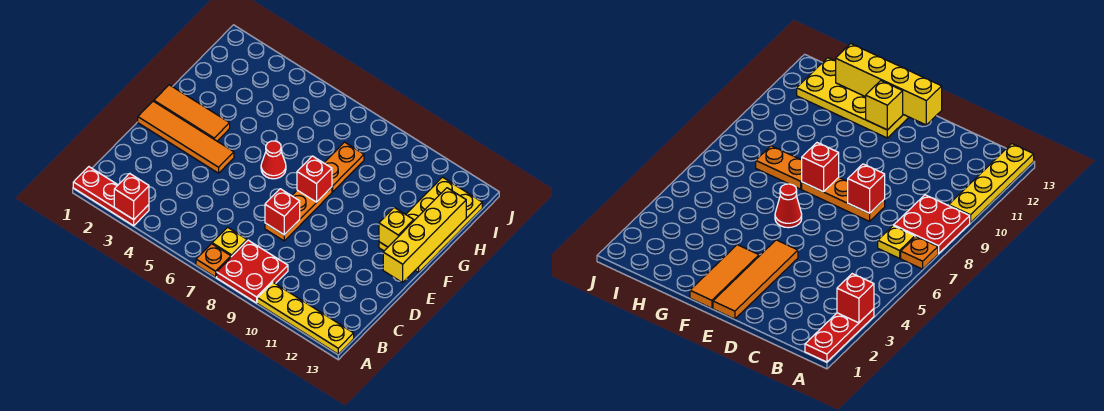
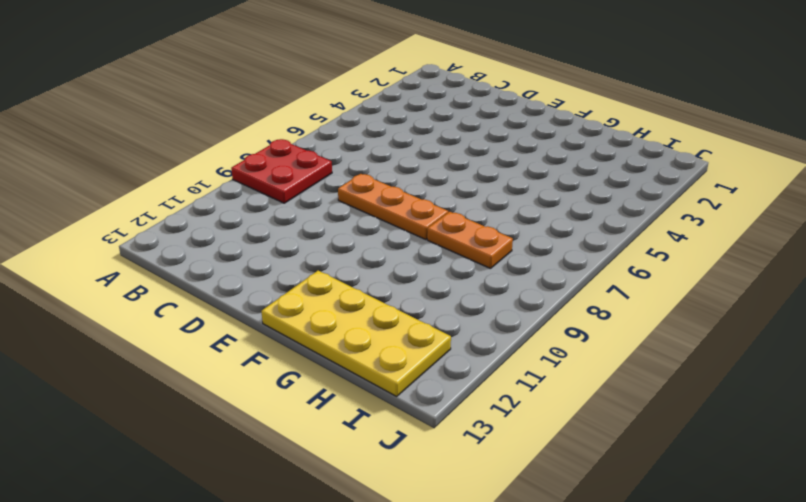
none -> red plate A1:A3 level 1
none -> orange plate A7 level 1
none -> yellow plate A10:A13 level 1

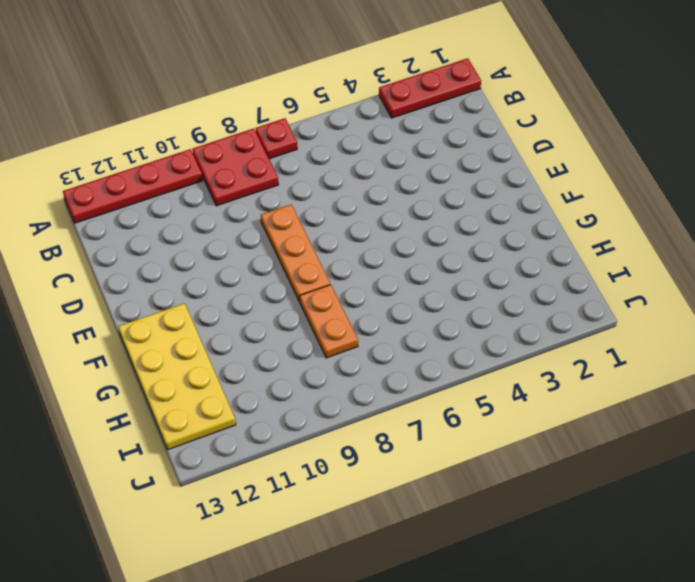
red plate A7 level 1 -> orange plate A7 level 1
red plate A10:A13 level 1 -> yellow plate A10:A13 level 1
none -> yellow plate B7 level 1
none -> orange tile E1:E4 level 1
none -> orange tile F1:F3 level 1

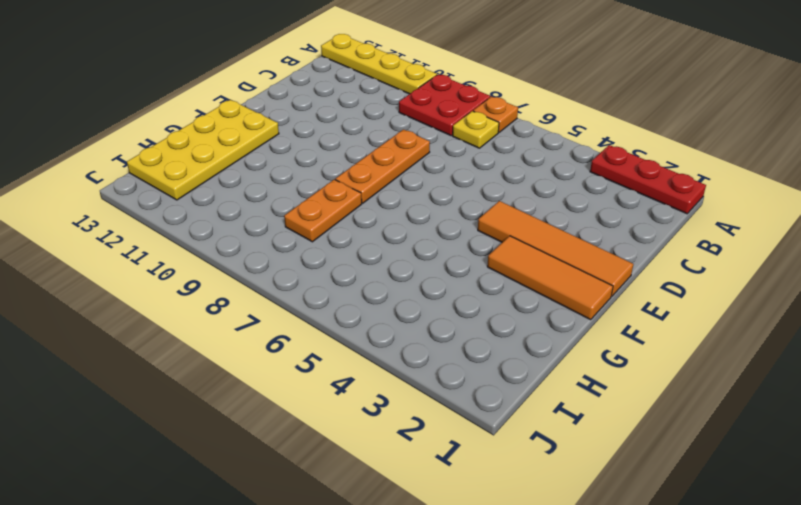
none -> red cone F6 level 1
none -> red brick A3 level 2
none -> red brick D8 level 2

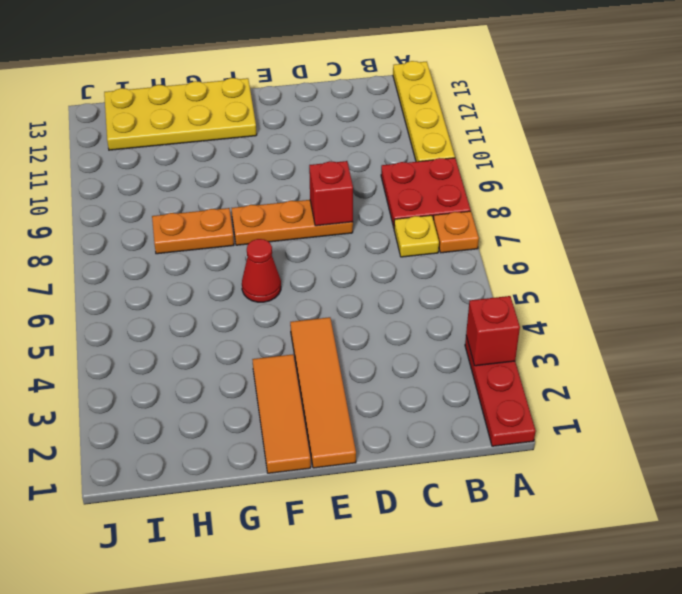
none -> yellow brick E13:H13 level 2
none -> red brick F8 level 2
none -> yellow brick F12 level 2

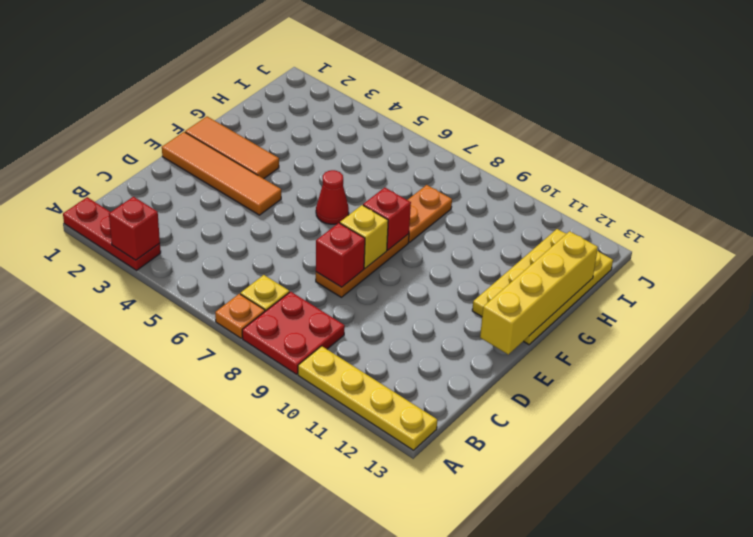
yellow brick E8 level 2 -> yellow brick F12 level 2

